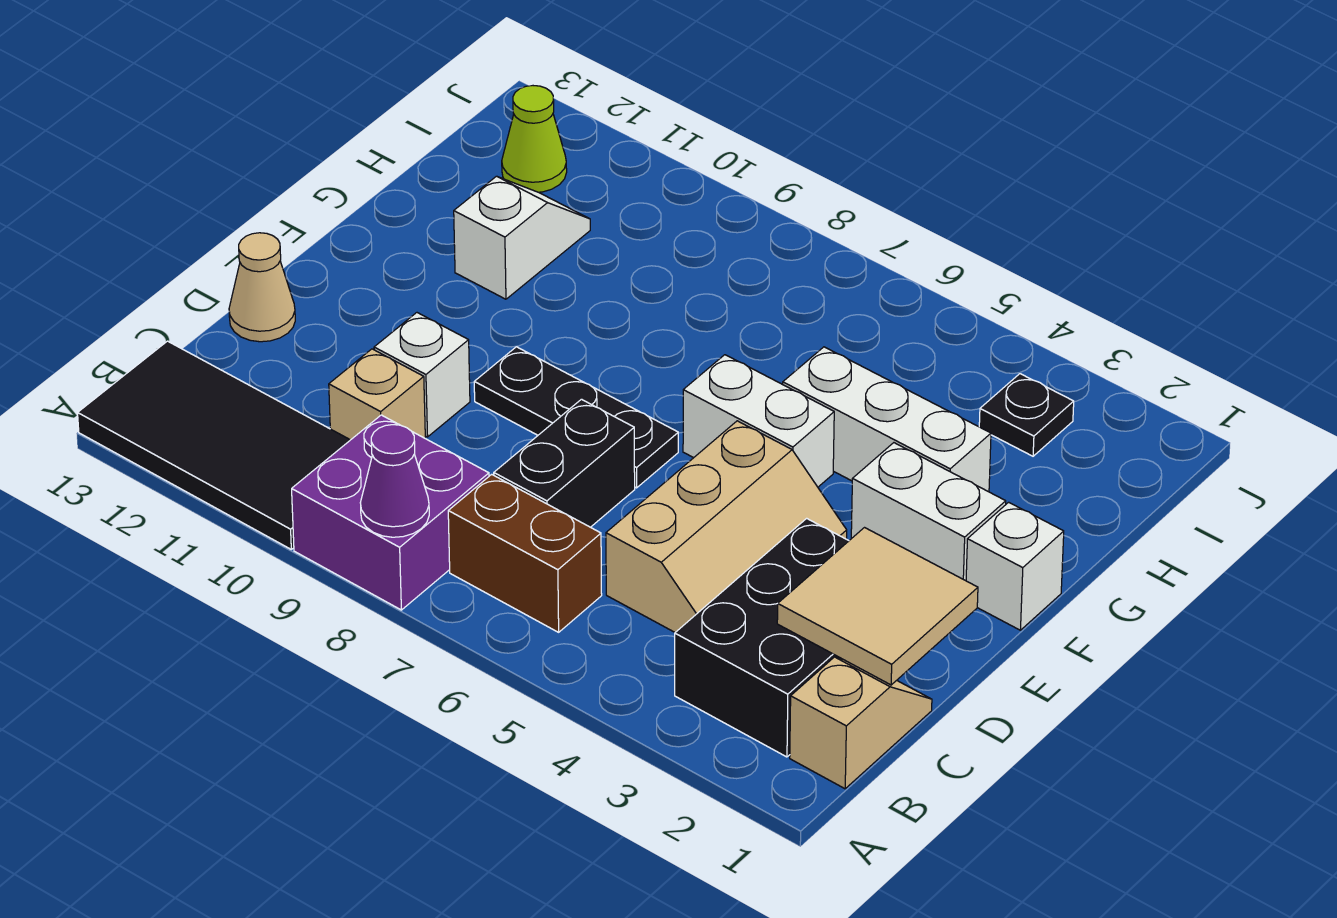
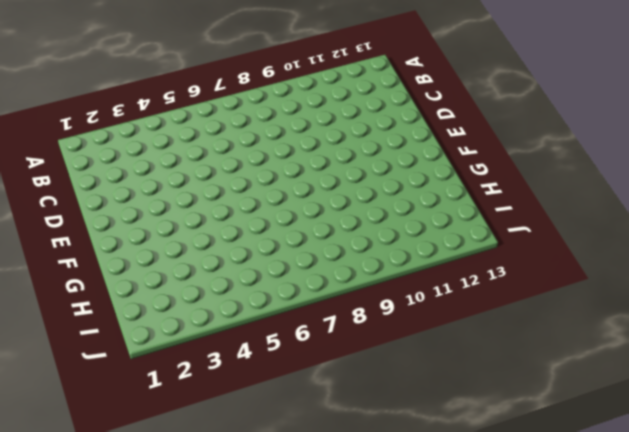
none -> purple brick A8:B9 level 1
none -> black tile A10:B13 level 1
none -> tan slope B1:C1 level 1 top B

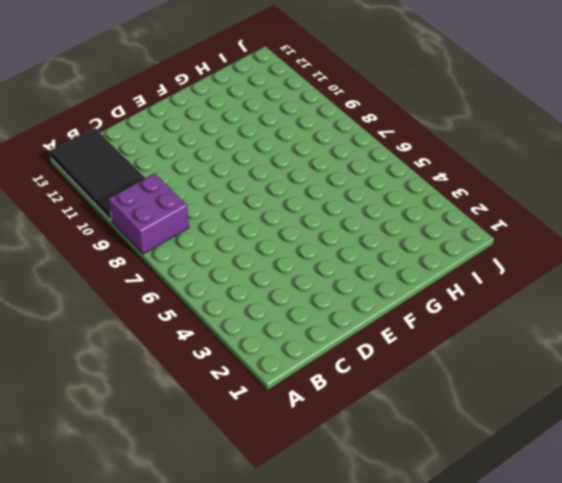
none -> tan slope B1:C1 level 1 top B
none -> black brick B2:D3 level 1
none -> brown brick B6:B7 level 1

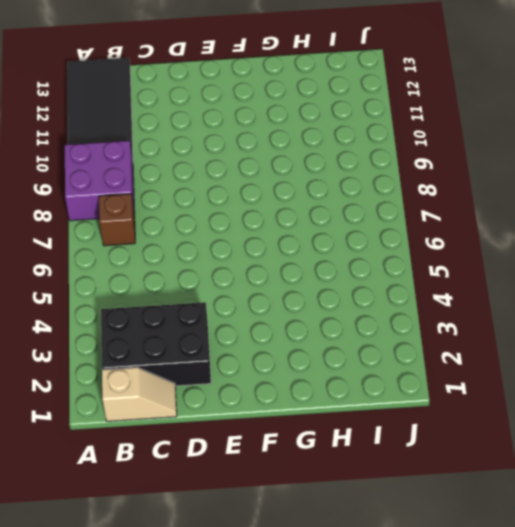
brown brick B7 level 1 -> brown brick B6:B7 level 1
none -> tan slope C4:E5 level 1 top 5
none -> black brick C7:D7 level 1
none -> tan brick C10 level 1

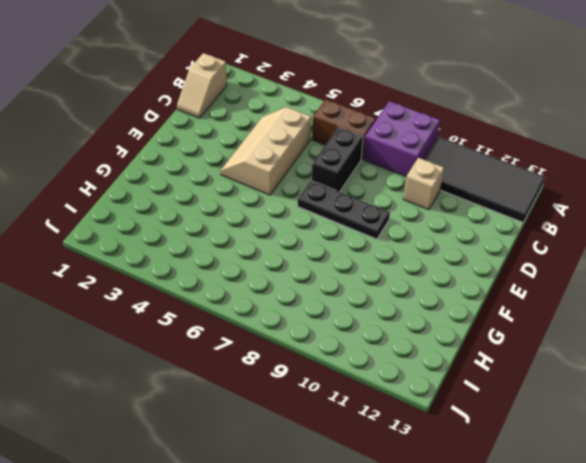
none -> black brick B2:D3 level 1
none -> white brick D10 level 1
none -> tan cone D13 level 1

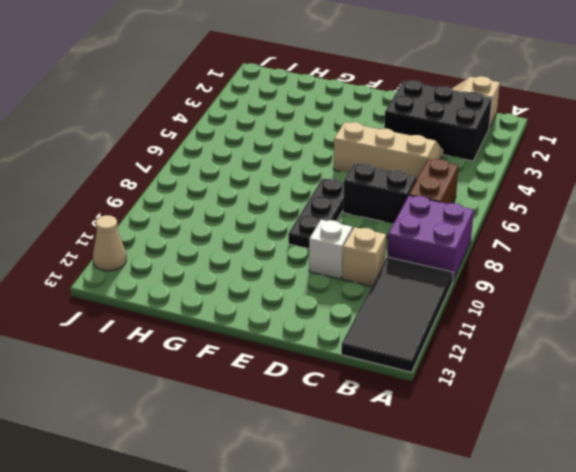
tan cone J12 level 1 -> tan cone D13 level 1
none -> white brick F1 level 1
none -> white brick F2:F3 level 1
none -> white brick F5:F6 level 1

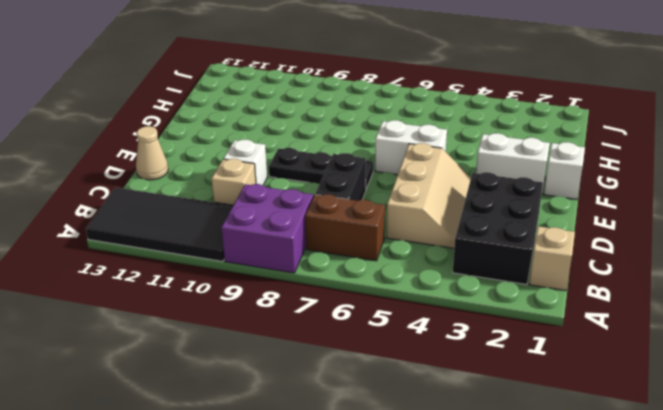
none -> white brick G3:G5 level 1
none -> white slope G11:H11 level 1 top G
none -> black plate I3 level 1

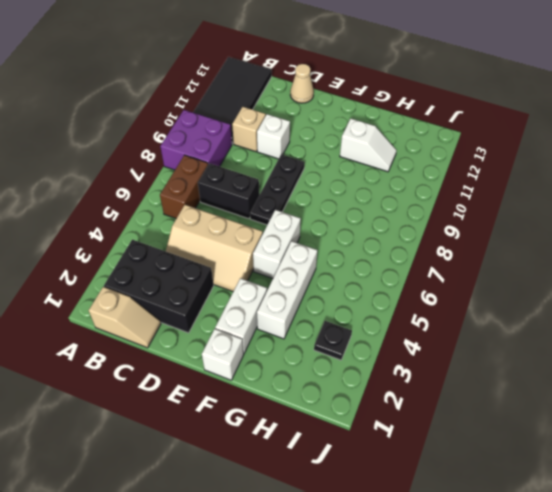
none -> lime cone I12 level 1
none -> purple cone A8 level 2
none -> tan tile C1:D2 level 2

